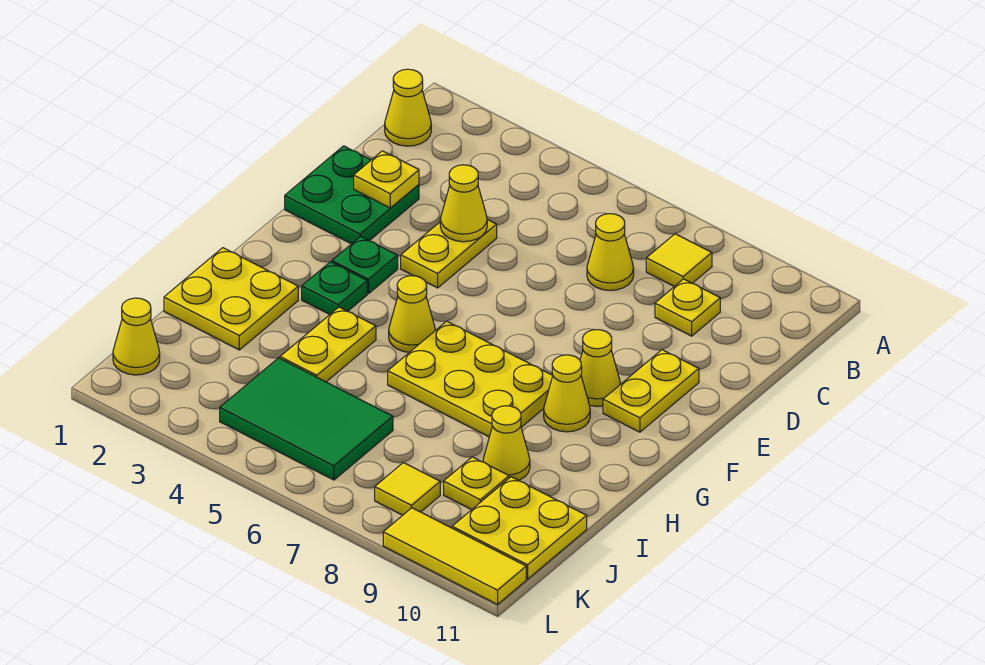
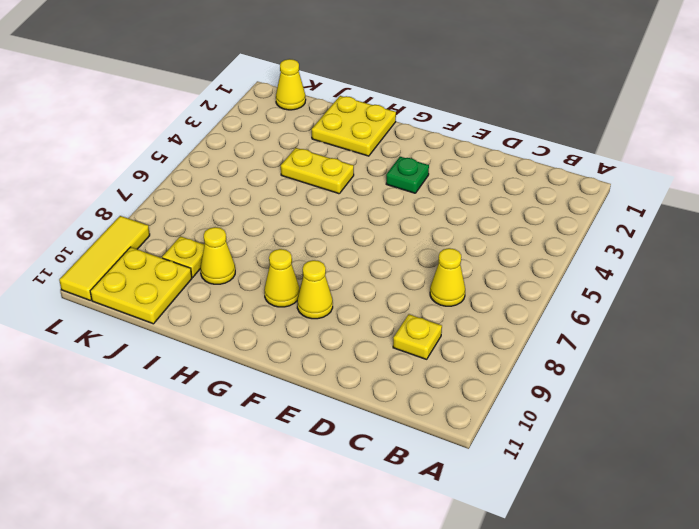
none -> yellow cone B1 level 1
none -> yellow tile B8 level 1
none -> green plate D1:E2 level 1

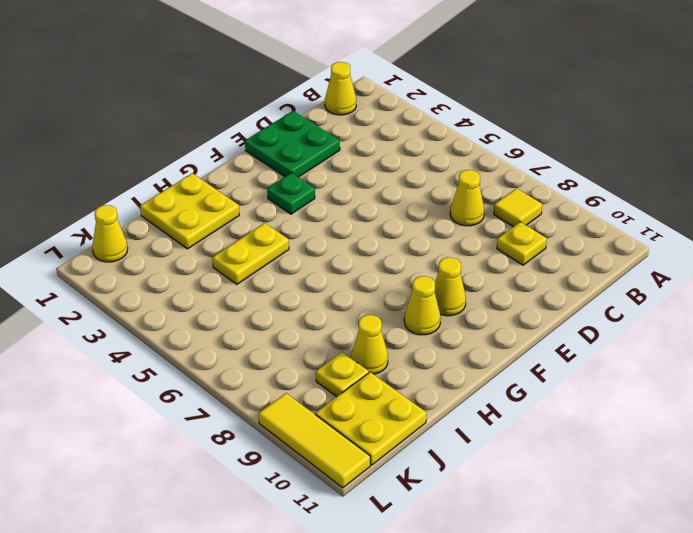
none -> yellow plate D4:E4 level 1
none -> yellow plate E10:F10 level 1
none -> green plate G3 level 1

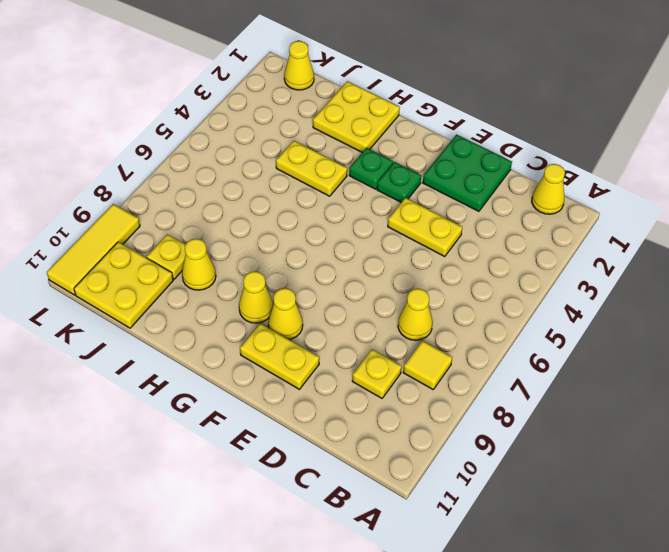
none -> yellow cone G5 level 1
none -> yellow plate G6:H8 level 1
none -> green tile J4:K6 level 1

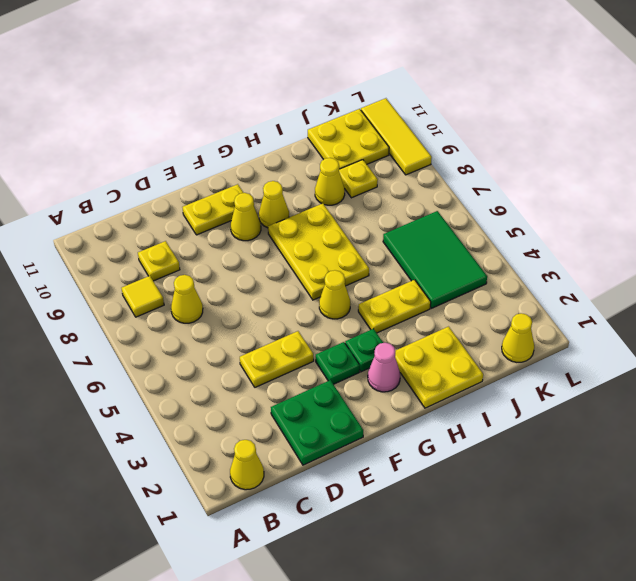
pink cone G2 level 1 -> none
none -> yellow tile K8 level 1
none -> yellow plate D2 level 2
none -> yellow cone D4 level 2

